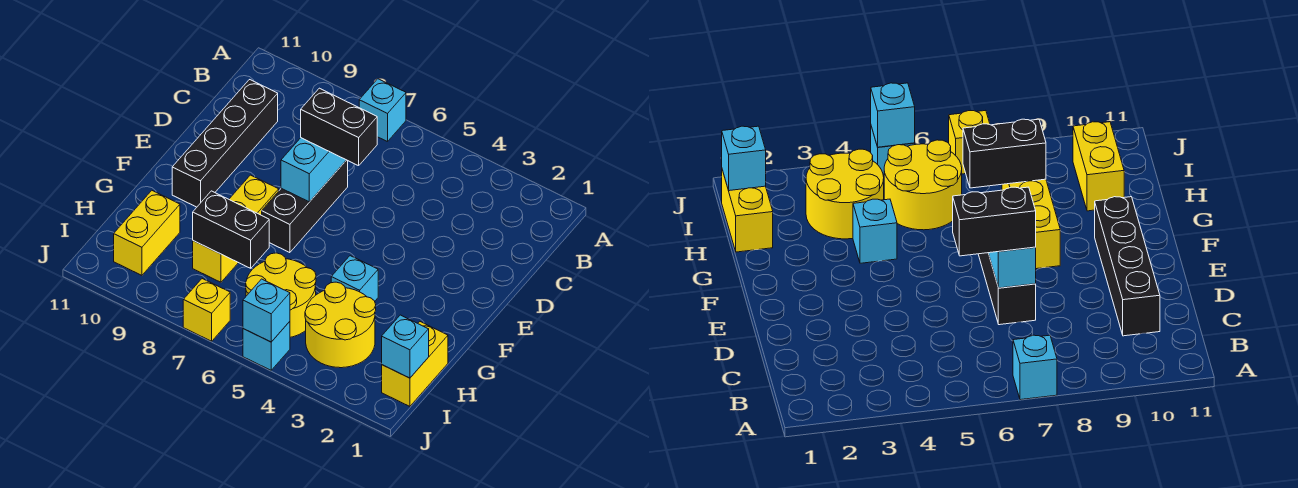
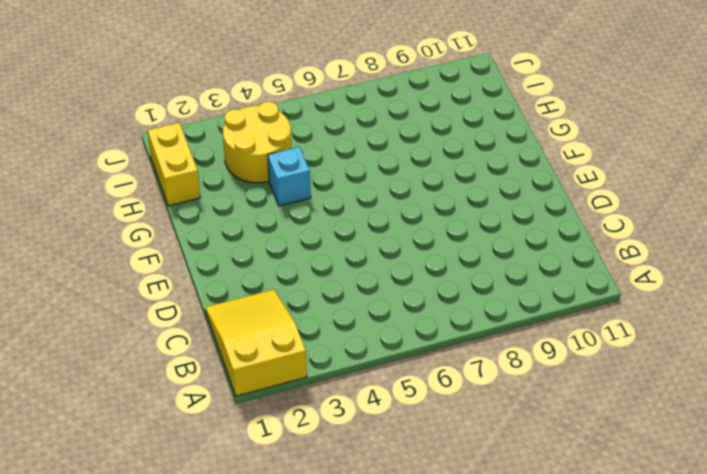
yellow slope A1:C2 level 1 top A -> none
none -> cyan brick A7 level 1
none -> black brick C10:F10 level 1
none -> black brick D7:F7 level 1

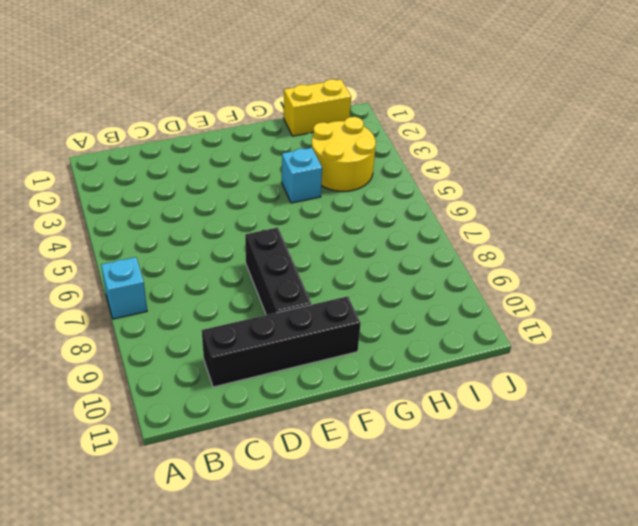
black brick E7:E9 level 1 -> black brick D7:F7 level 1
none -> yellow brick F8:H8 level 1
none -> yellow round brick H5:I6 level 1
none -> yellow brick H10:I10 level 1

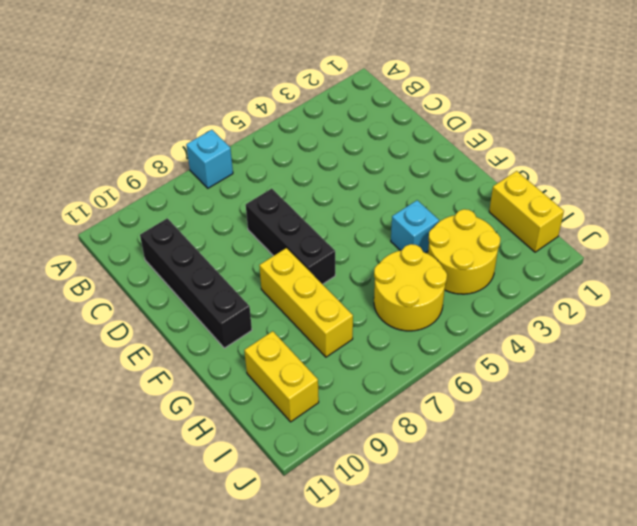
none -> cyan brick J5 level 1
none -> yellow brick J7 level 1
none -> cyan brick D7:E7 level 2

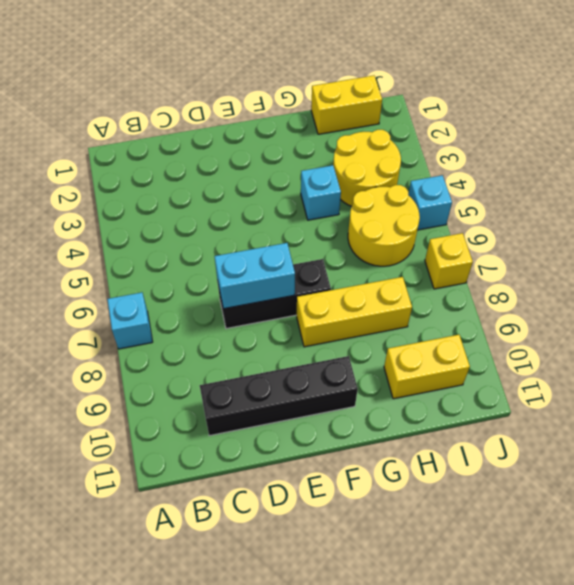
none -> black brick H7:H8 level 2
none -> cyan brick I1 level 2
none -> cyan brick J5 level 2

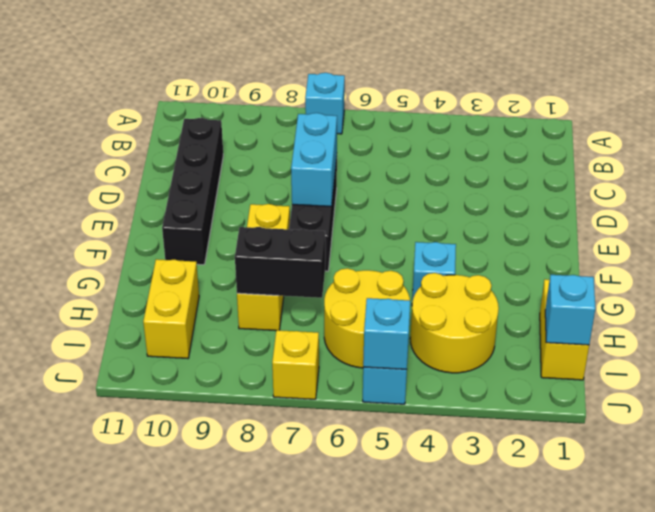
none -> black brick D6:D7 level 3

